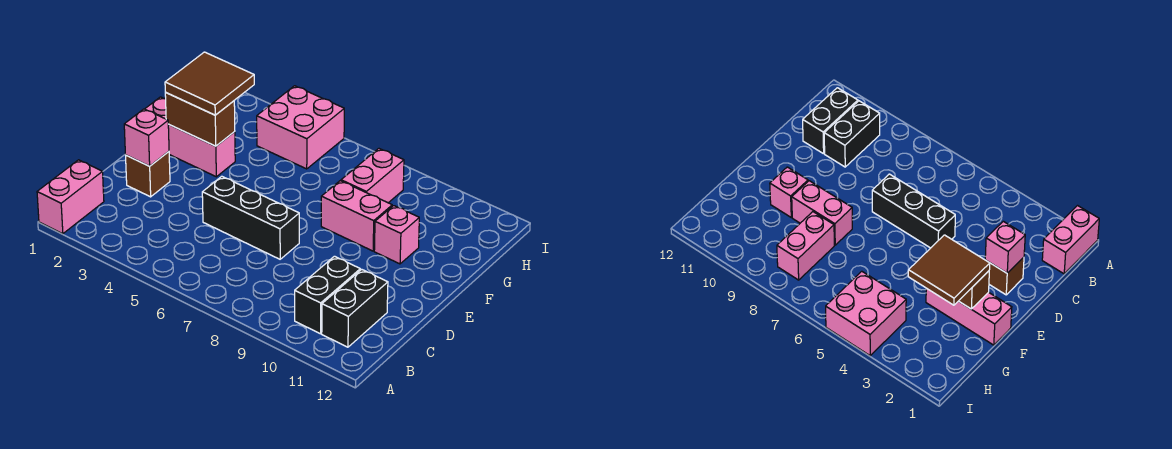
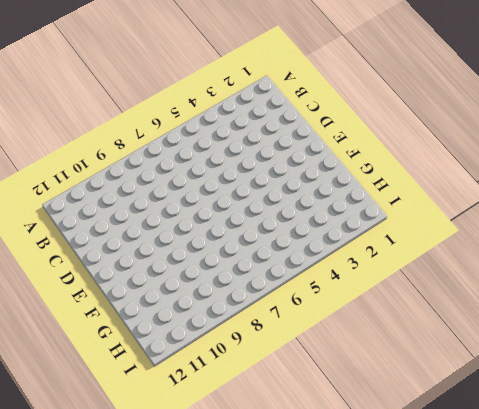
none -> pink brick A1:B1 level 1
none -> black brick B10:C10 level 1
none -> black brick B11:C11 level 1

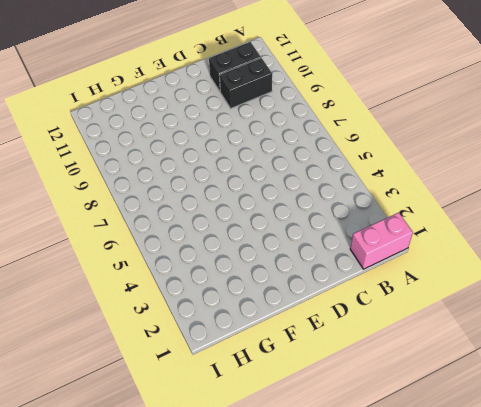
none -> brown brick D2 level 1
none -> black brick D5:D7 level 1
none -> pink brick F1:F3 level 1

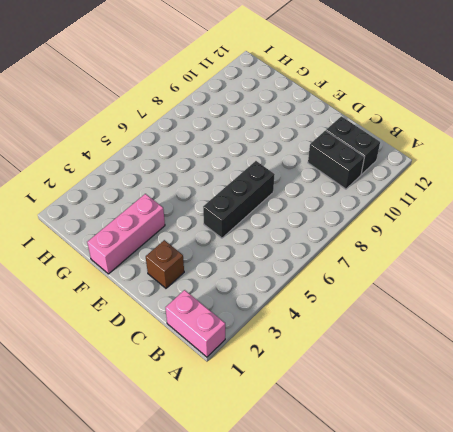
none -> pink brick F8:F9 level 1
none -> pink brick F10 level 1
none -> pink brick G8:H8 level 1

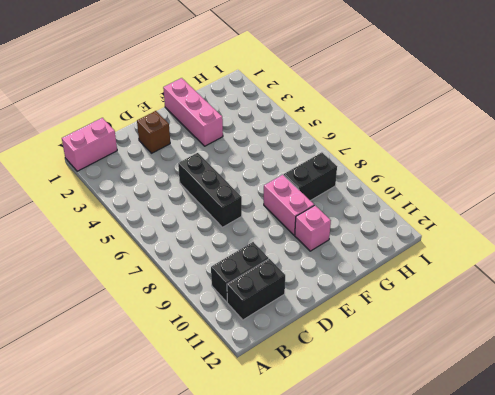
black brick G8:H8 level 1 -> pink brick G8:H8 level 1
none -> pink brick H4:I5 level 1
none -> pink brick D2 level 2
none -> brown brick F2:F3 level 2

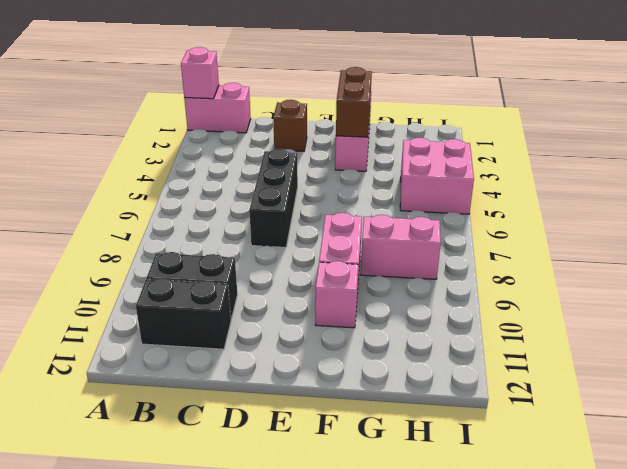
pink brick A1 level 2 -> pink brick D2 level 2
none -> brown tile F2:G3 level 3

